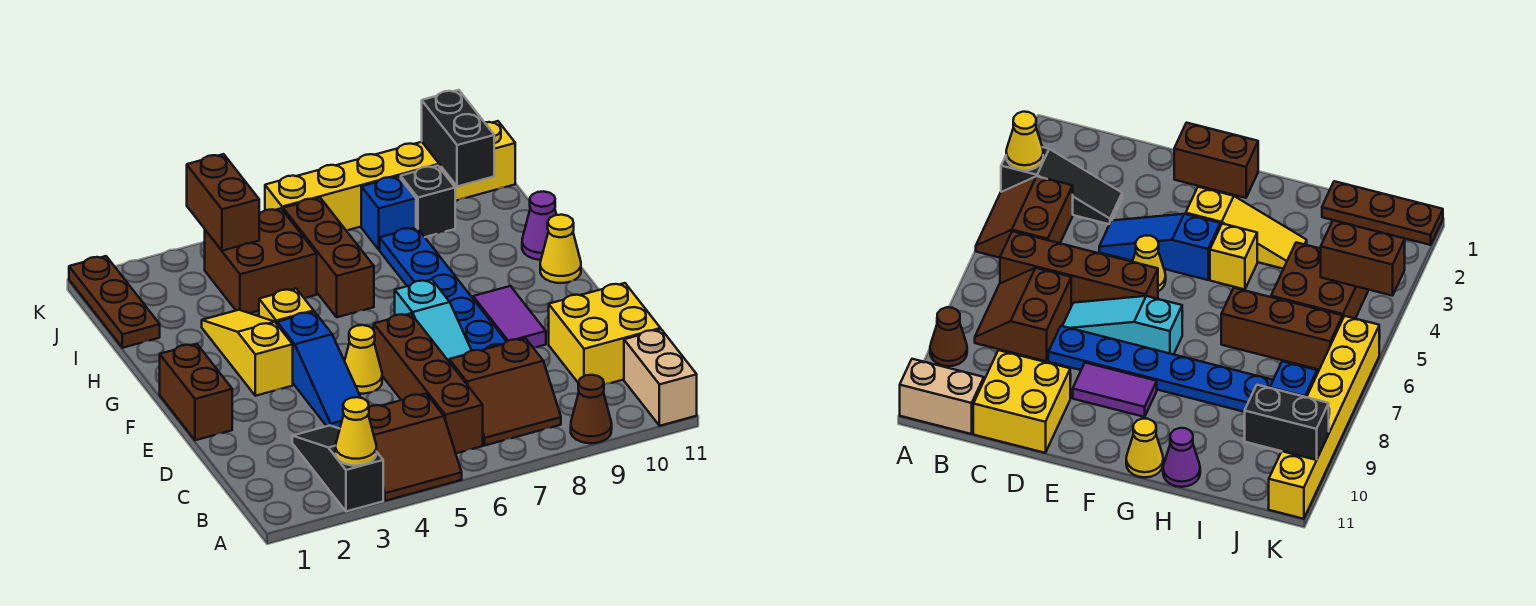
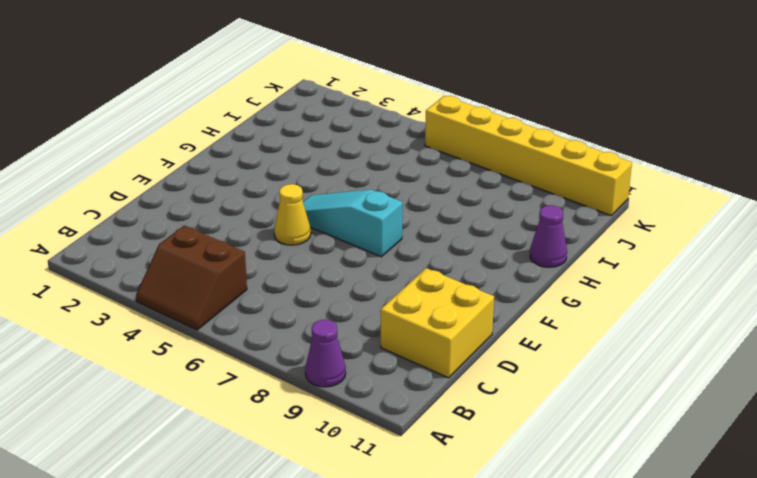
purple cone A9 level 1 -> brown cone A9 level 1
cyan slope F5:F7 level 1 top 7 -> cyan slope D7:F7 level 1 top F
none -> black slope A3:C3 level 1 top A
none -> tan brick A11:B11 level 1
none -> brown brick B6:E6 level 1

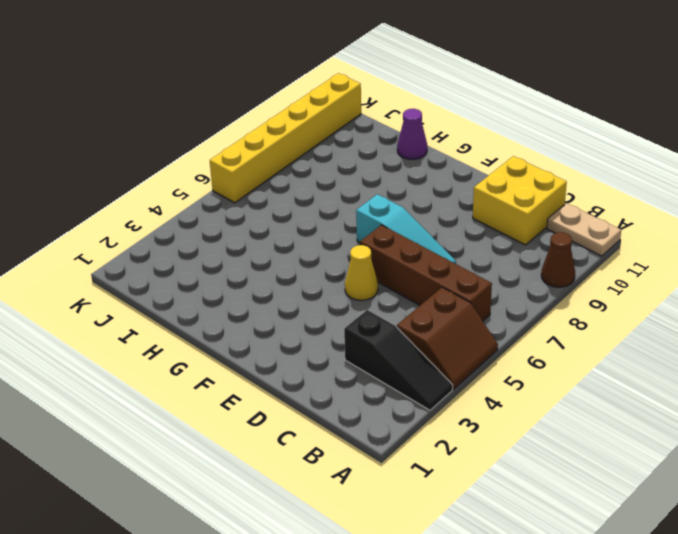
black slope A3:C3 level 1 top C -> black slope A3:C3 level 1 top A
tan plate A11:B11 level 1 -> tan brick A11:B11 level 1
none -> brown slope B7:C8 level 1 top C
none -> blue slope D4:F4 level 1 top F
none -> blue plate D8:I8 level 1

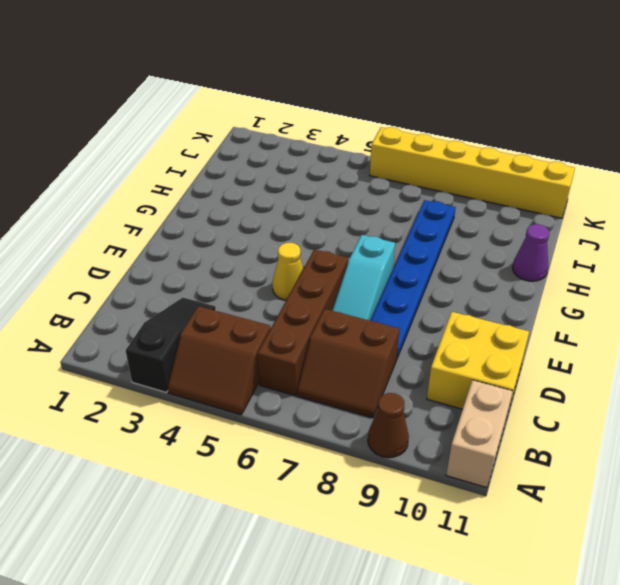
none -> blue slope D4:F4 level 1 top F
none -> brown brick E1:F1 level 1
none -> purple tile E9:F9 level 1

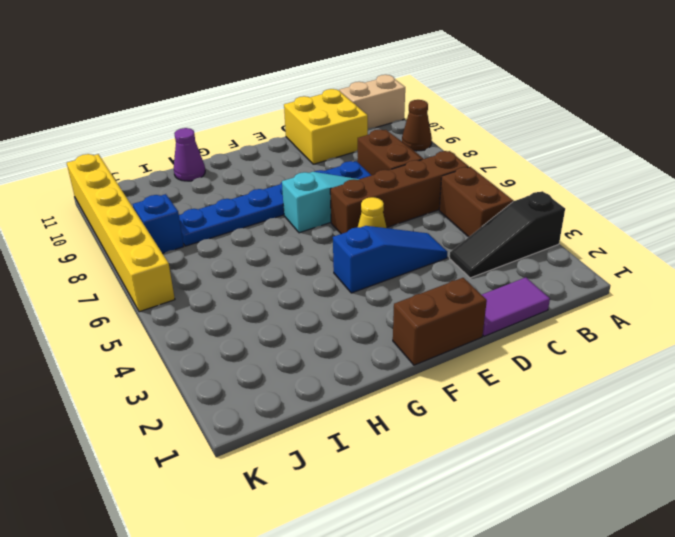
purple tile C1:D1 level 1 -> purple tile E9:F9 level 1
none -> yellow slope F3:H3 level 1 top F
none -> yellow brick G4 level 1
none -> yellow cone G11 level 1

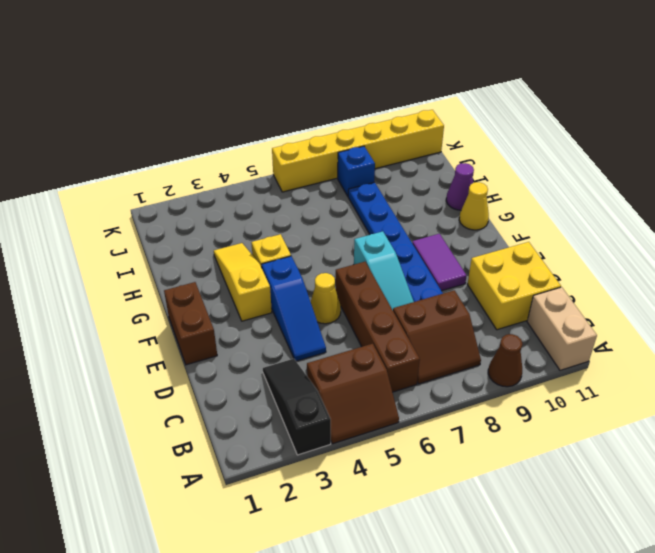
none -> brown brick H6:J6 level 1
none -> brown plate I1:K1 level 1
none -> brown brick I4:J5 level 1

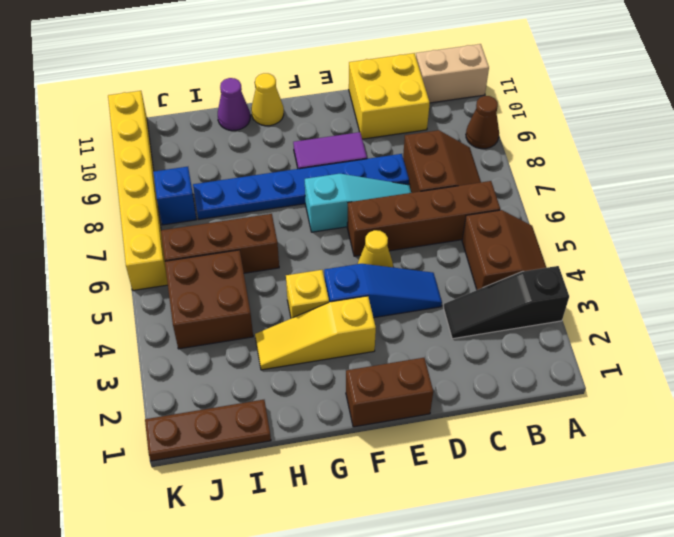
none -> black brick J9 level 1
none -> yellow cone A3 level 2
none -> brown brick J4:K4 level 2

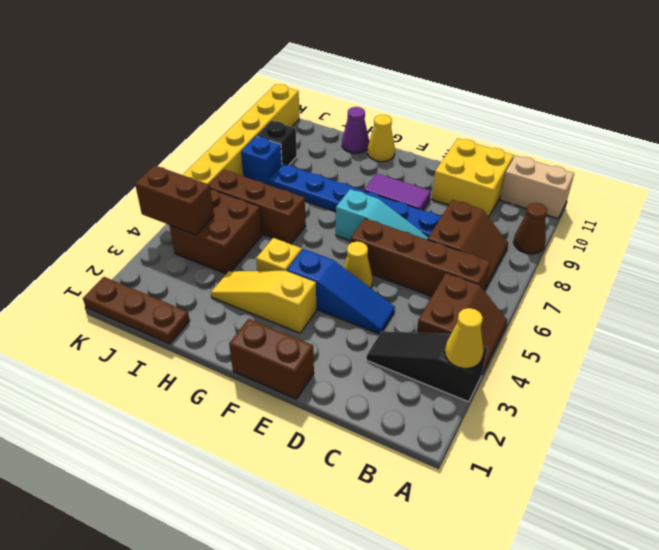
none -> black brick J10:K10 level 2

